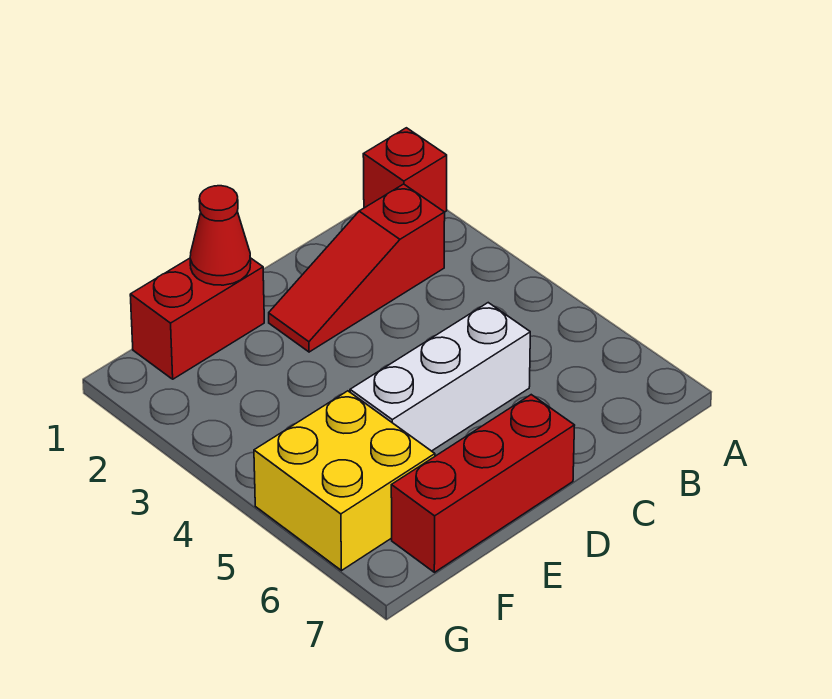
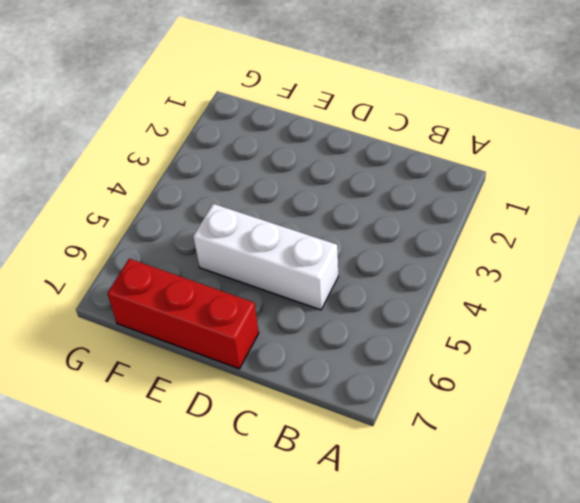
none -> red brick A1 level 1
none -> red slope B2:D2 level 1 top B

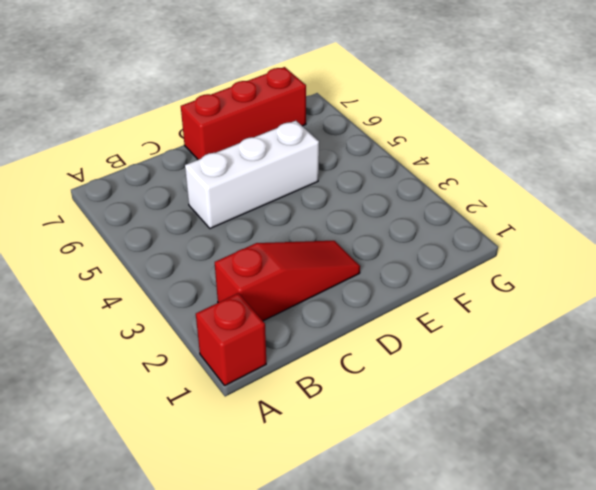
none -> red brick E1:F1 level 1
none -> yellow brick F5:G6 level 1

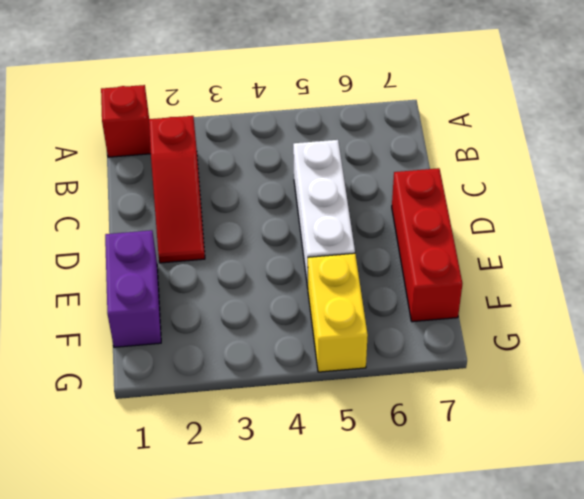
purple brick E1:F1 level 1 -> red brick E1:F1 level 1
yellow brick F5:G5 level 1 -> yellow brick F5:G6 level 1
none -> red cone E1 level 2

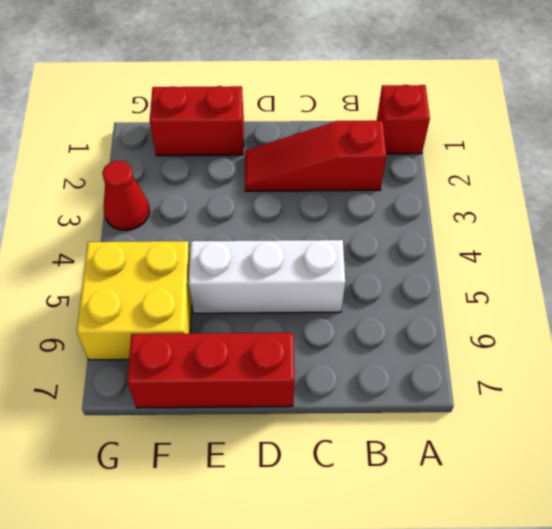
red cone G3 level 1 -> red cone E1 level 2

